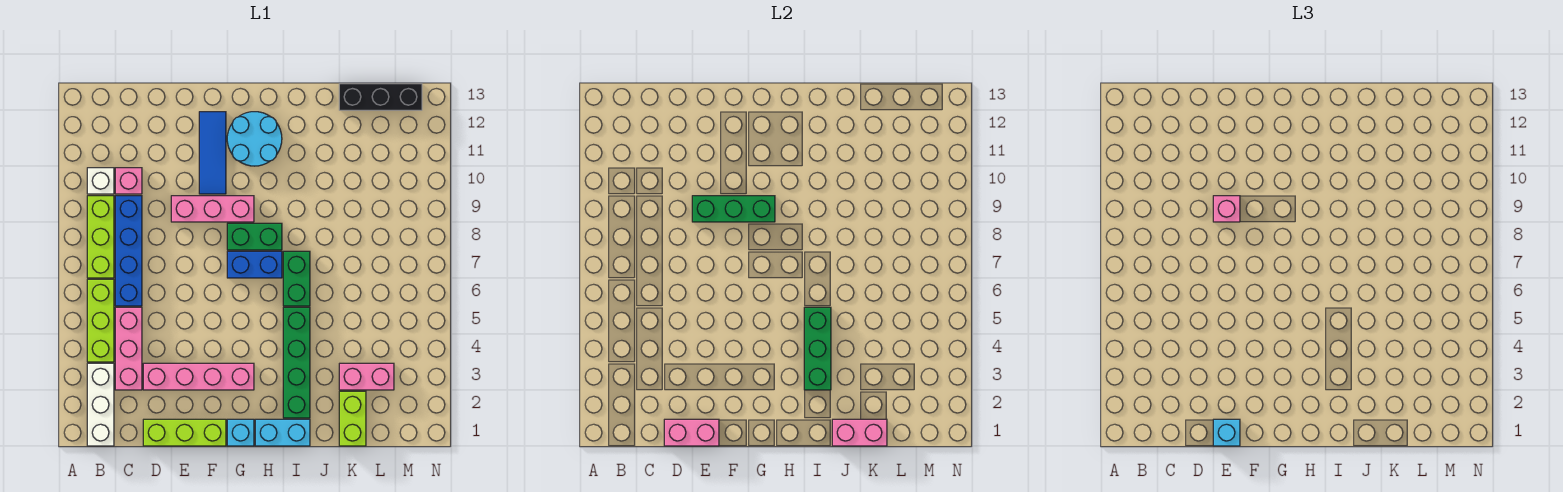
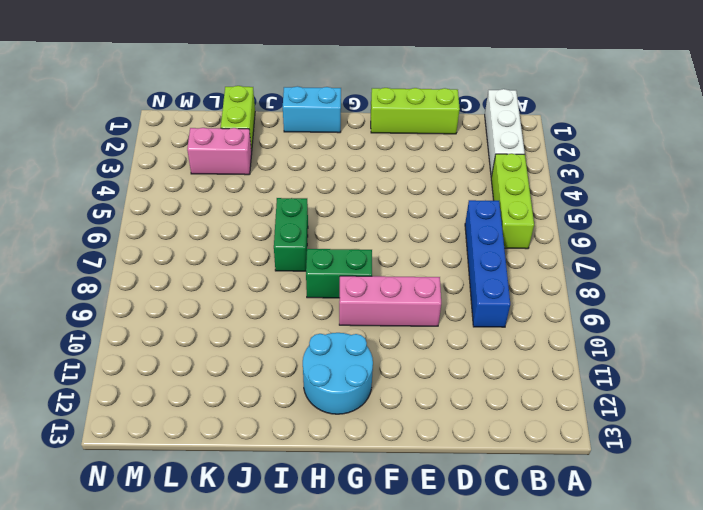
none -> lime brick B7:B9 level 1
none -> white brick B10 level 1
none -> pink brick C3:C5 level 1

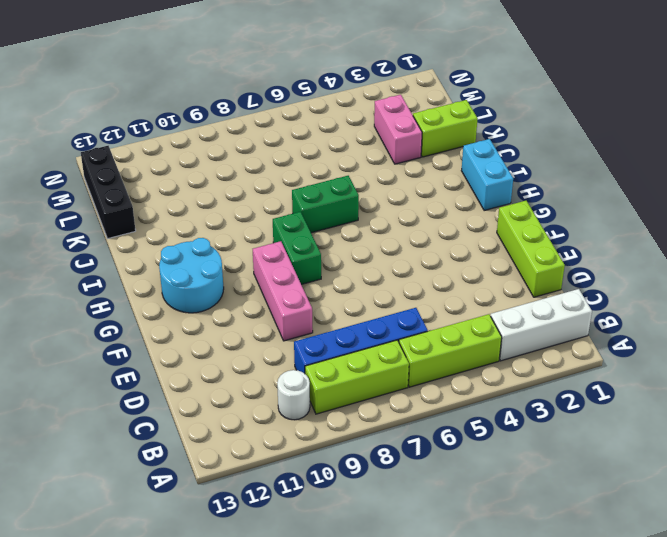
white round brick B10 level 1 -> white brick B10 level 1
none -> pink brick C3:C5 level 1
none -> pink brick C10 level 1
none -> pink brick D3:G3 level 1

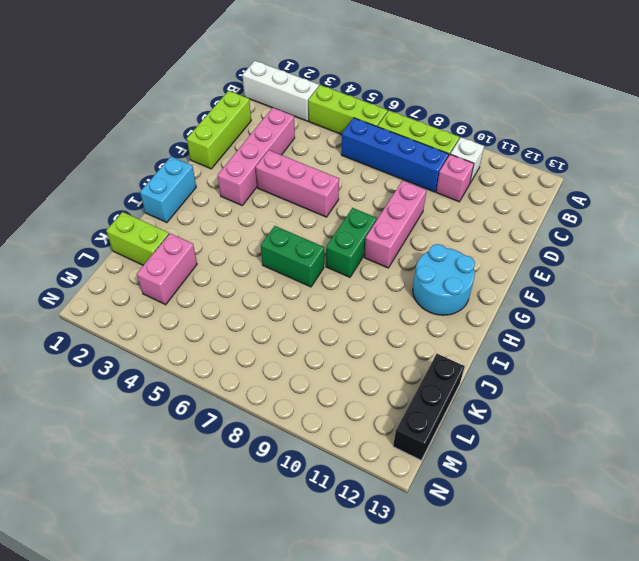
pink brick F4:F6 level 1 -> pink brick C3:C5 level 1
none -> blue tile F10:F12 level 1
none -> cyan brick G1 level 1
none -> blue brick G7:H7 level 1

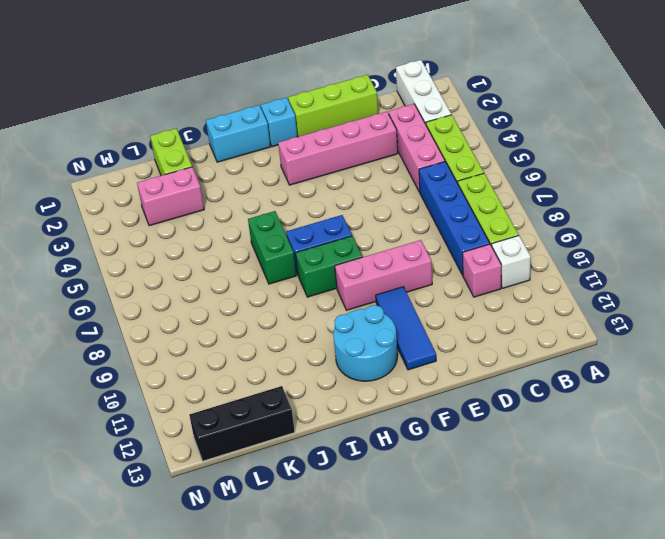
none -> green brick I2:I5 level 1
none -> pink brick D1:E1 level 2
none -> green brick E9:G9 level 2

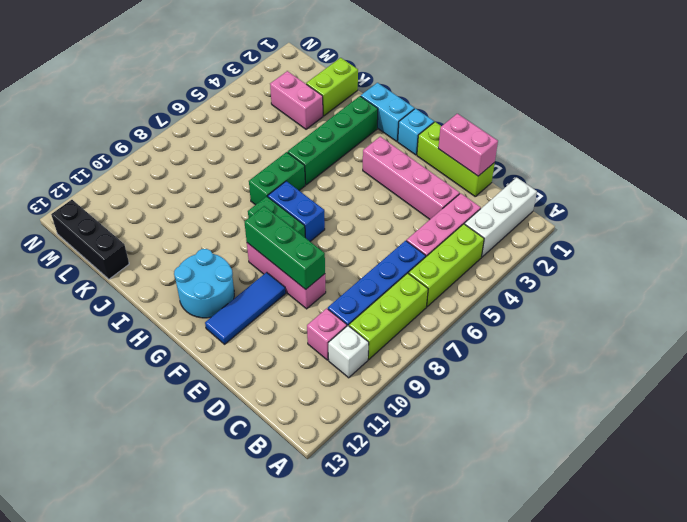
none -> green brick I3:I5 level 2
none -> pink brick J1:K1 level 2
none -> cyan brick E1 level 3

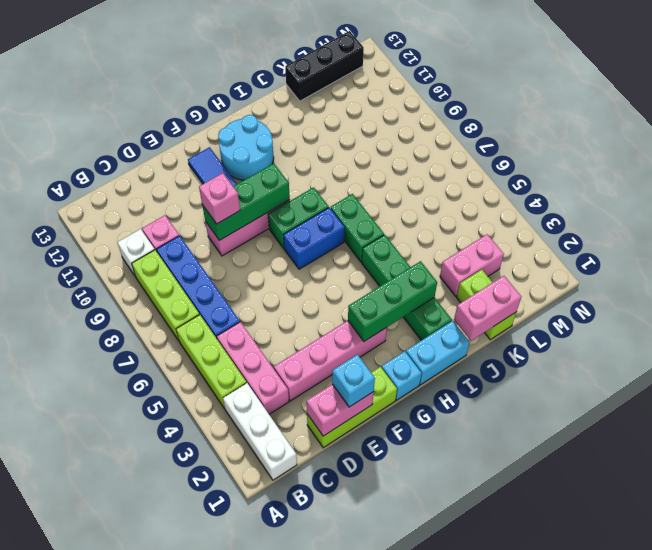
green brick G3:I3 level 2 -> green brick I3:I5 level 2

